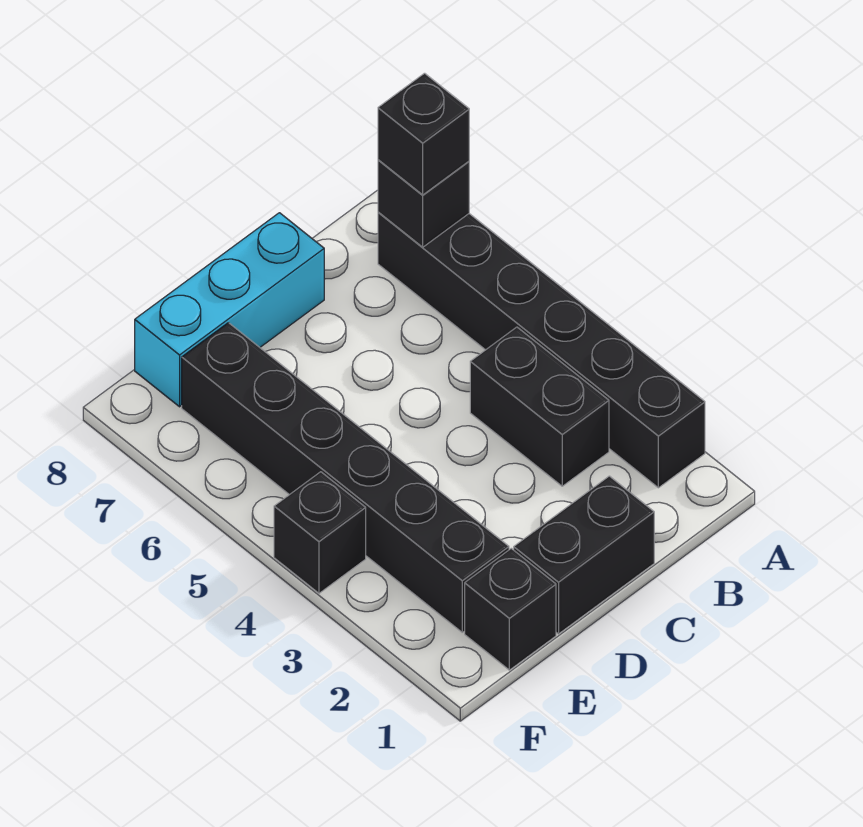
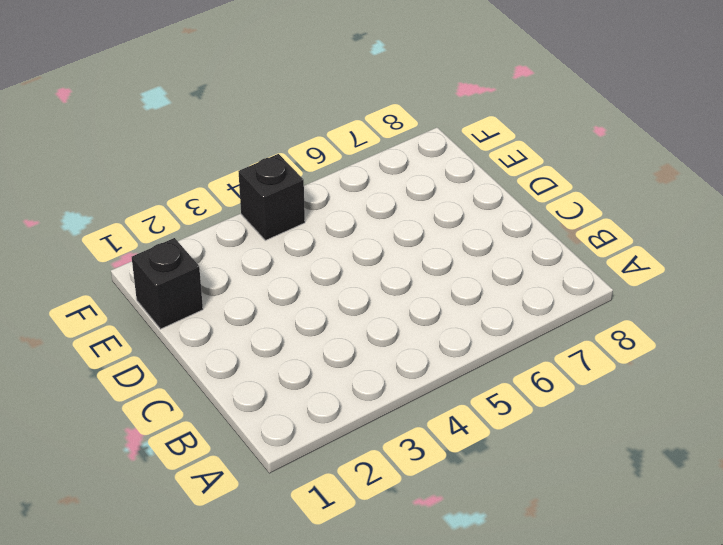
none -> black brick A2:A7 level 1
none -> black brick B3:B4 level 1

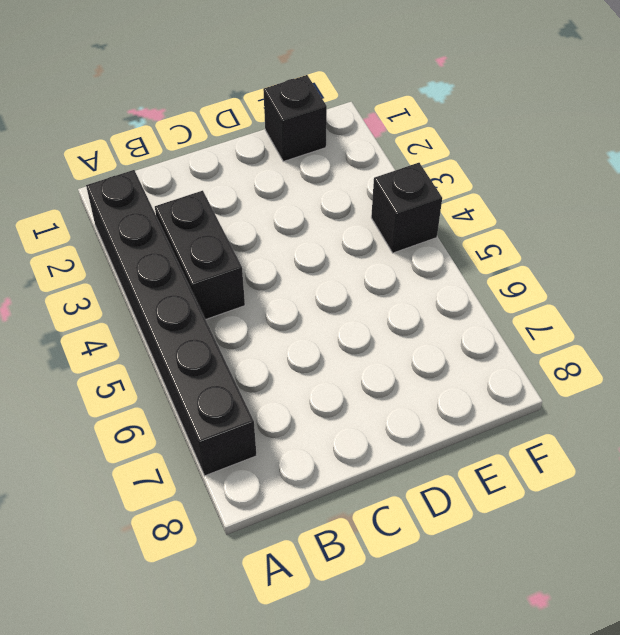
none -> black brick C1:D1 level 1
none -> cyan brick C8:E8 level 1

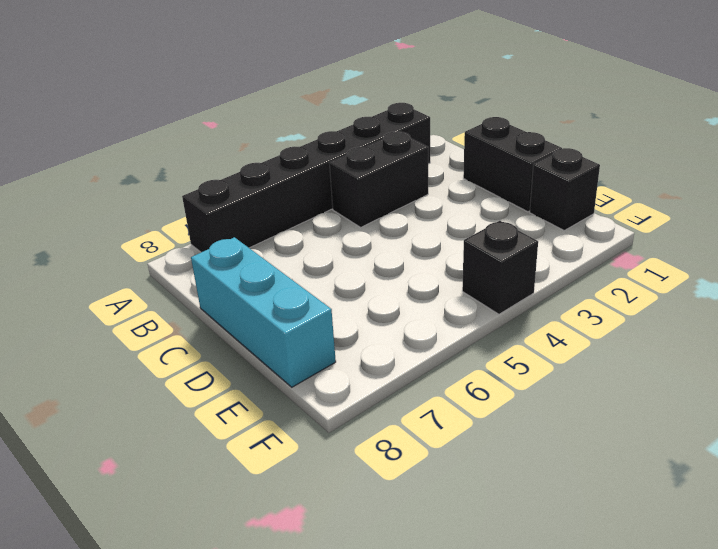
none -> black brick E2:E7 level 1
none -> black brick A7 level 2

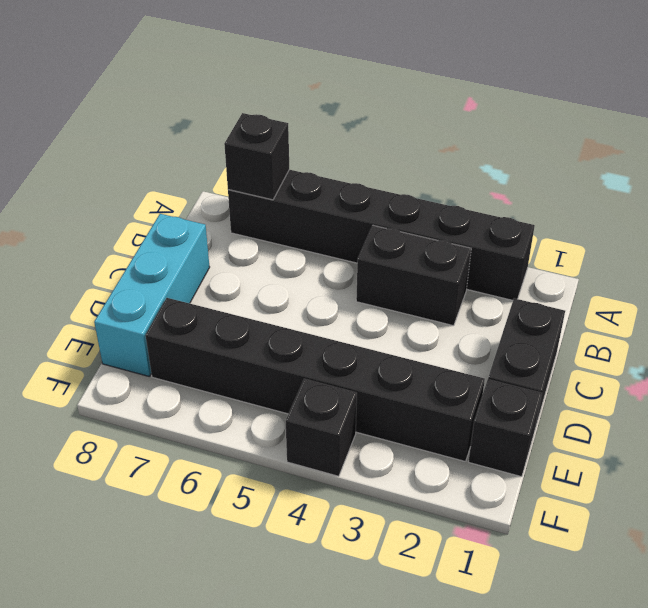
none -> black brick A7 level 3

